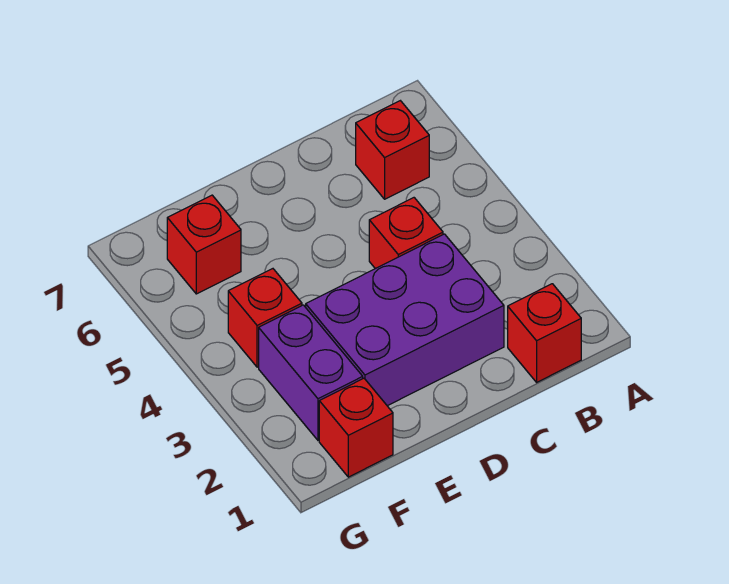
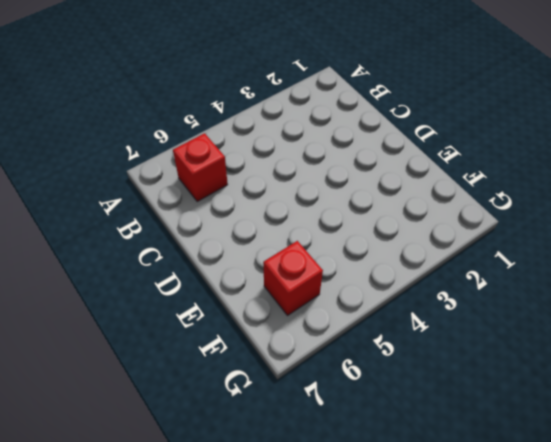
none -> red brick B1 level 1
none -> purple brick C2:E3 level 1

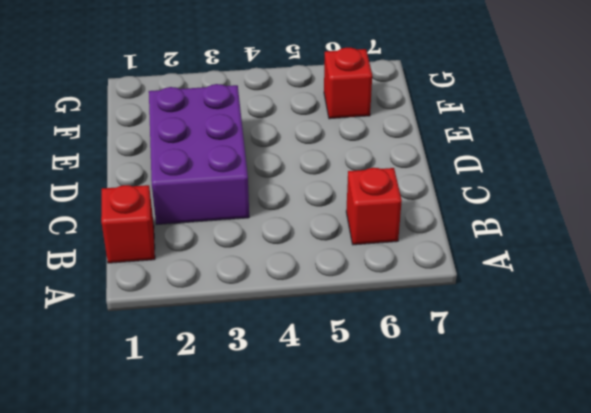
none -> red brick C4 level 1
none -> red brick F1 level 1

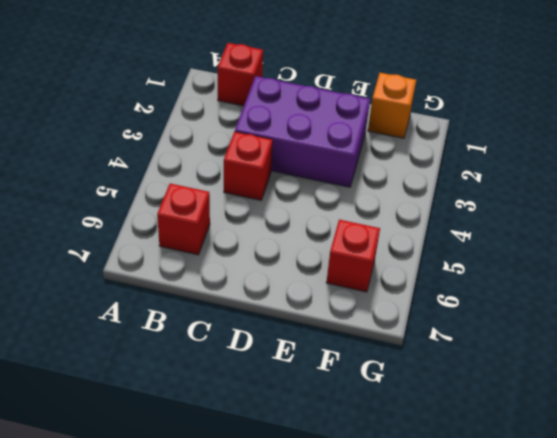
orange brick F1 level 1 -> red brick F1 level 1
none -> purple brick F2:F3 level 1
none -> red brick F4 level 1

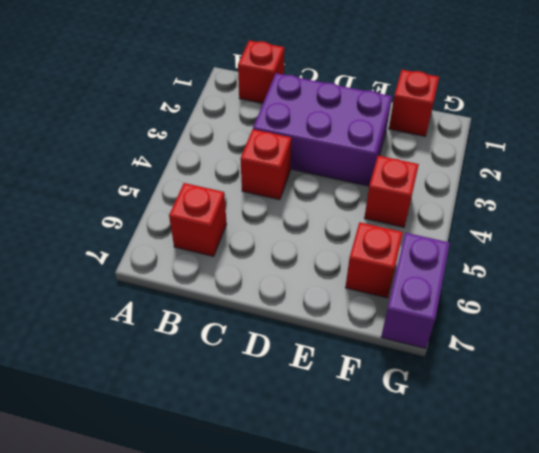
purple brick G6:G7 level 1 -> purple brick F2:F3 level 1

